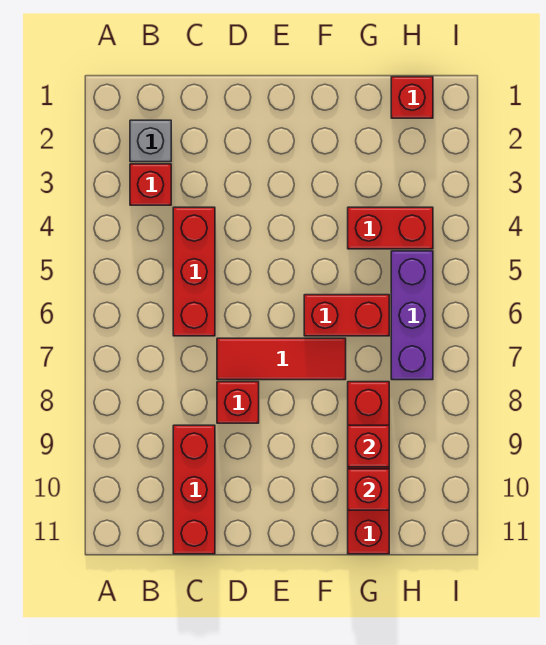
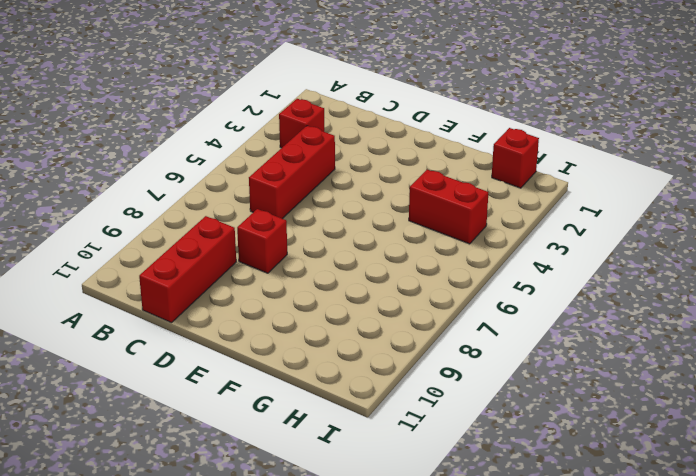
none -> grey brick B2 level 1
none -> red tile D7:F7 level 1
none -> red brick F6:G6 level 1

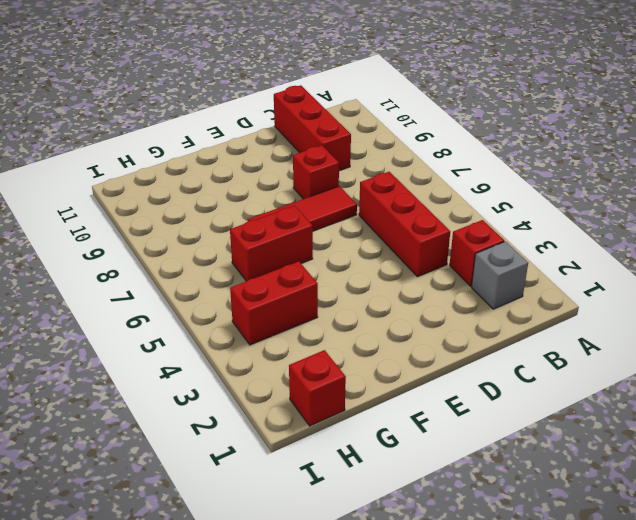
none -> red brick G8:G11 level 1
none -> purple brick H5:H7 level 1
none -> red brick G9 level 2

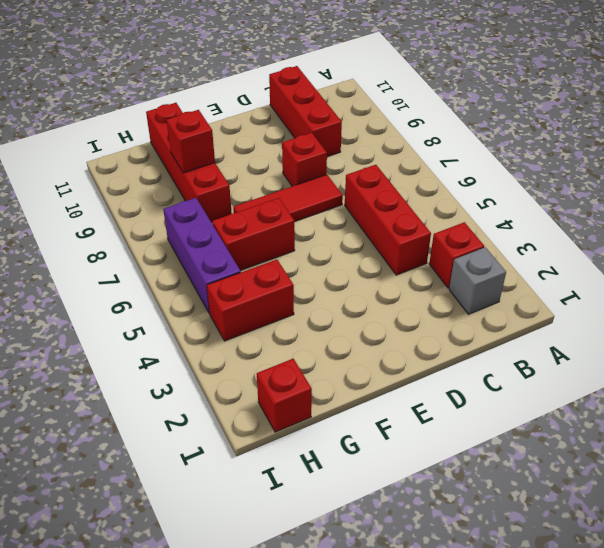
none -> red brick G10 level 2

